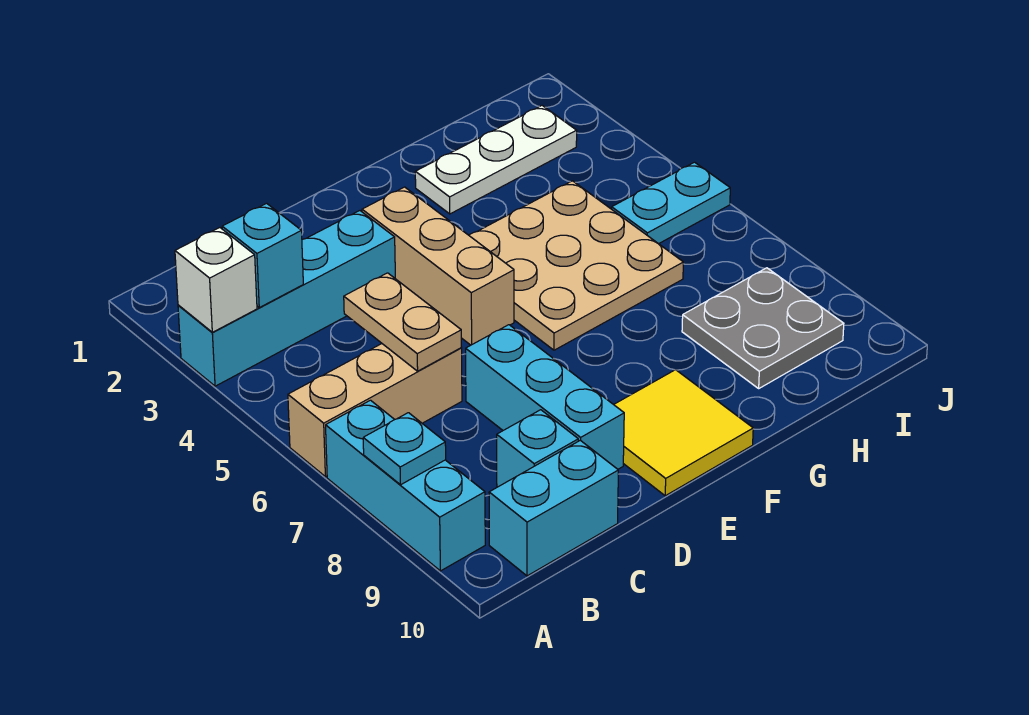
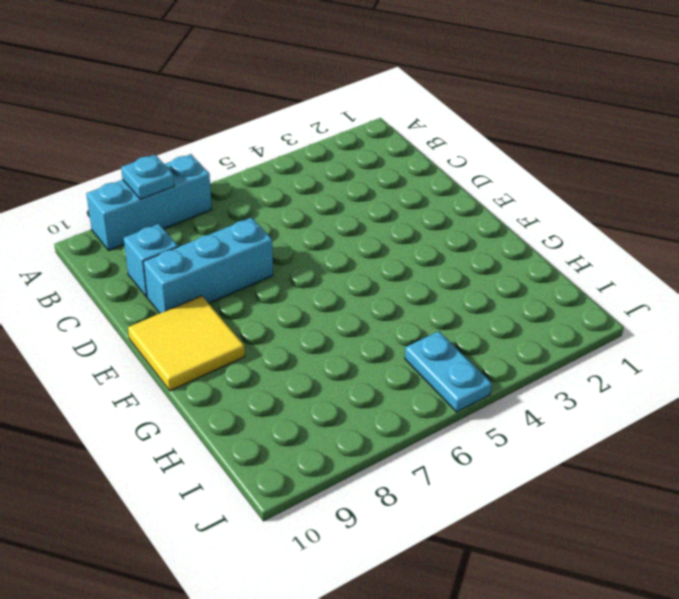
none -> cyan brick A3:D3 level 1
none -> tan brick A6:C6 level 1
none -> cyan brick B10:C10 level 1

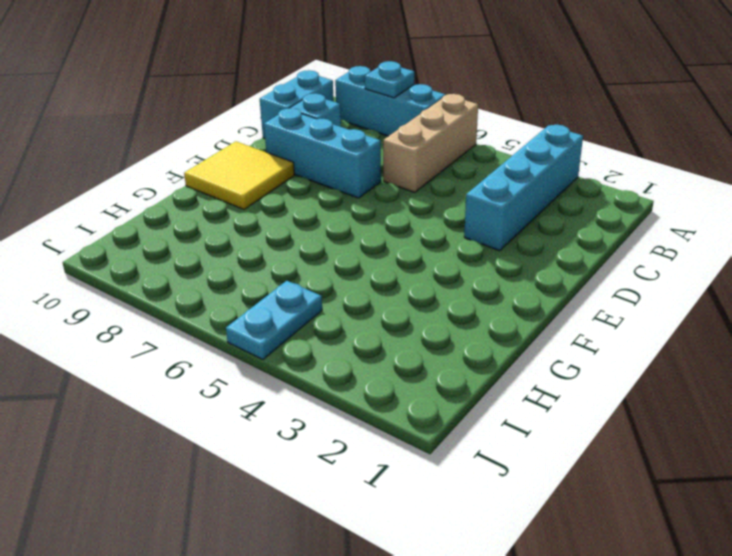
none -> tan brick E3:E5 level 1
none -> tan plate F4:H6 level 1
none -> white plate G2:I2 level 1

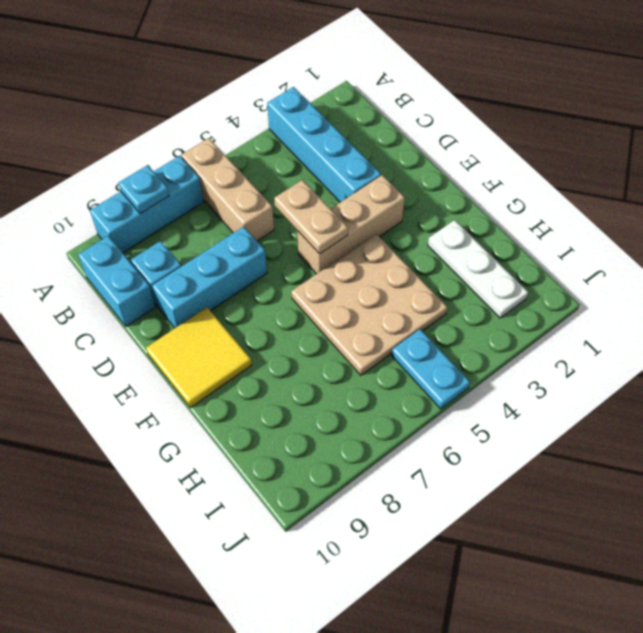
tan plate D5:E5 level 2 -> tan plate C5:C6 level 2
none -> grey plate H8:I9 level 1
none -> white brick A3 level 2
none -> cyan brick B3 level 2

